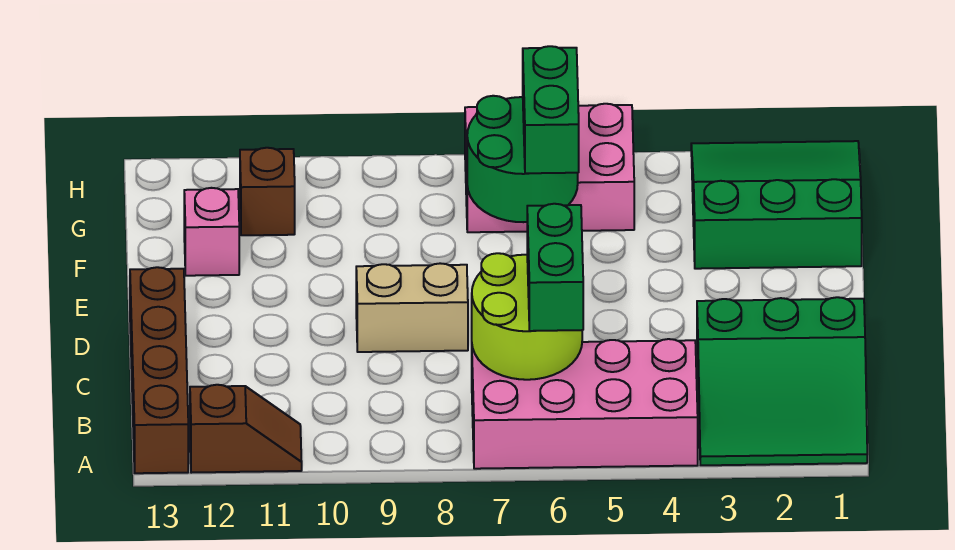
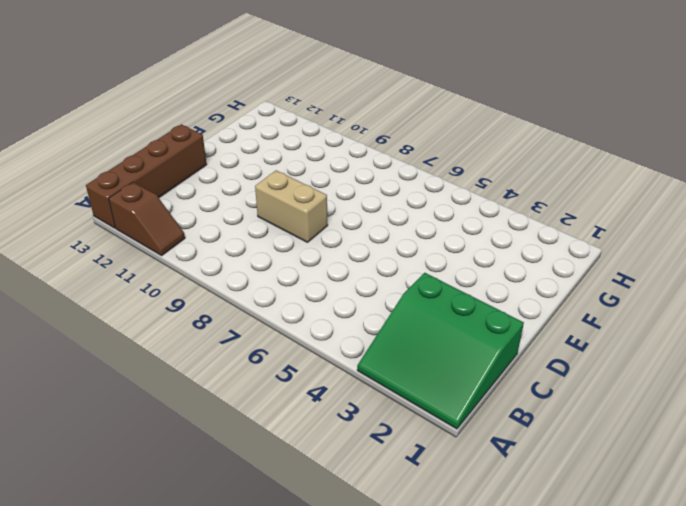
none -> pink brick A4:B7 level 1
none -> green slope F1:H3 level 1 top F
none -> pink brick F12 level 1

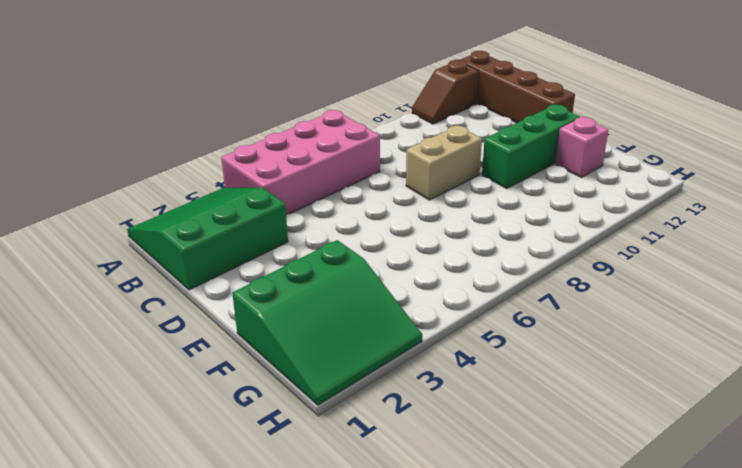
green brick E10:E12 level 1 -> none
none -> pink brick G5:H7 level 1
none -> brown brick G11 level 1
none -> lime round brick B6:C7 level 2

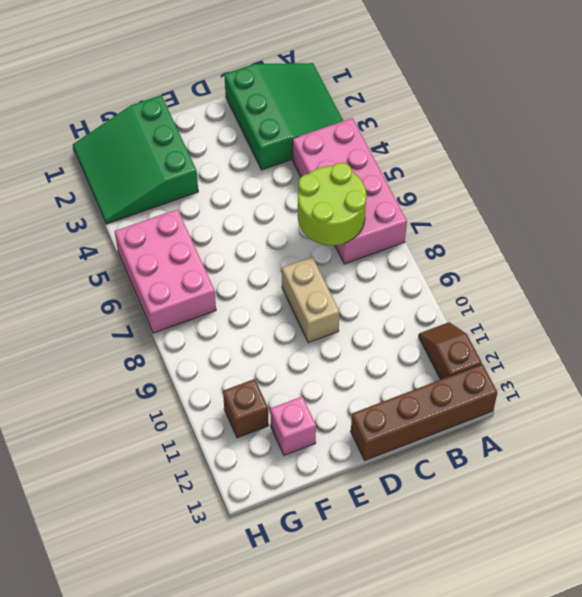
none -> green round brick F6:G7 level 2
none -> green brick B6:C6 level 3
none -> green brick F6:G6 level 3

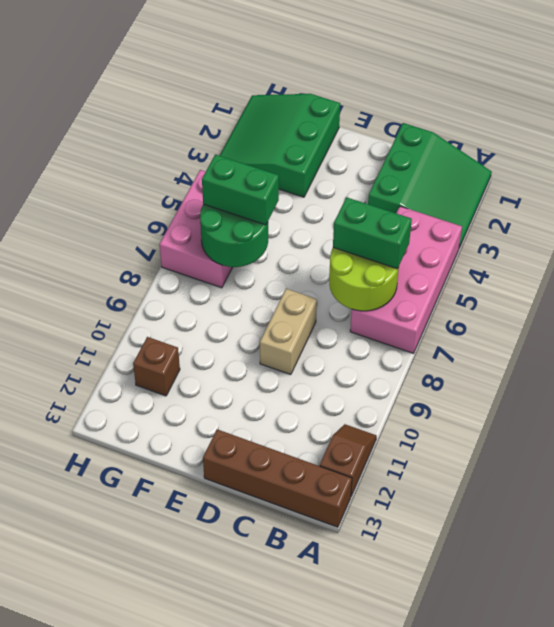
none -> pink brick F12 level 1

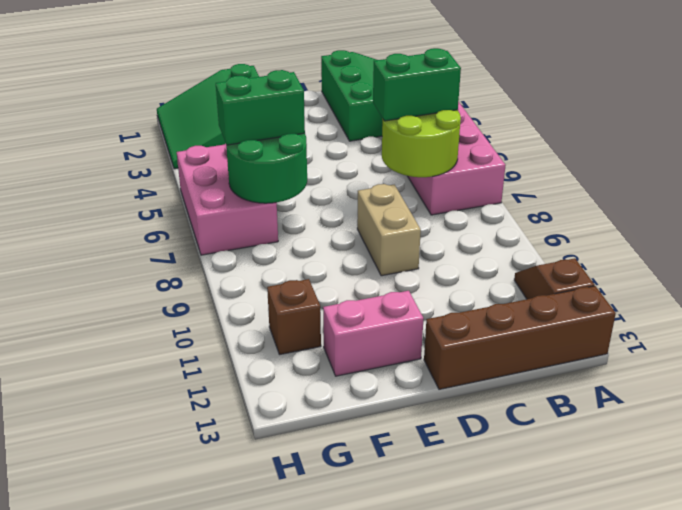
pink brick E12:F12 level 1 -> pink brick F12 level 1

